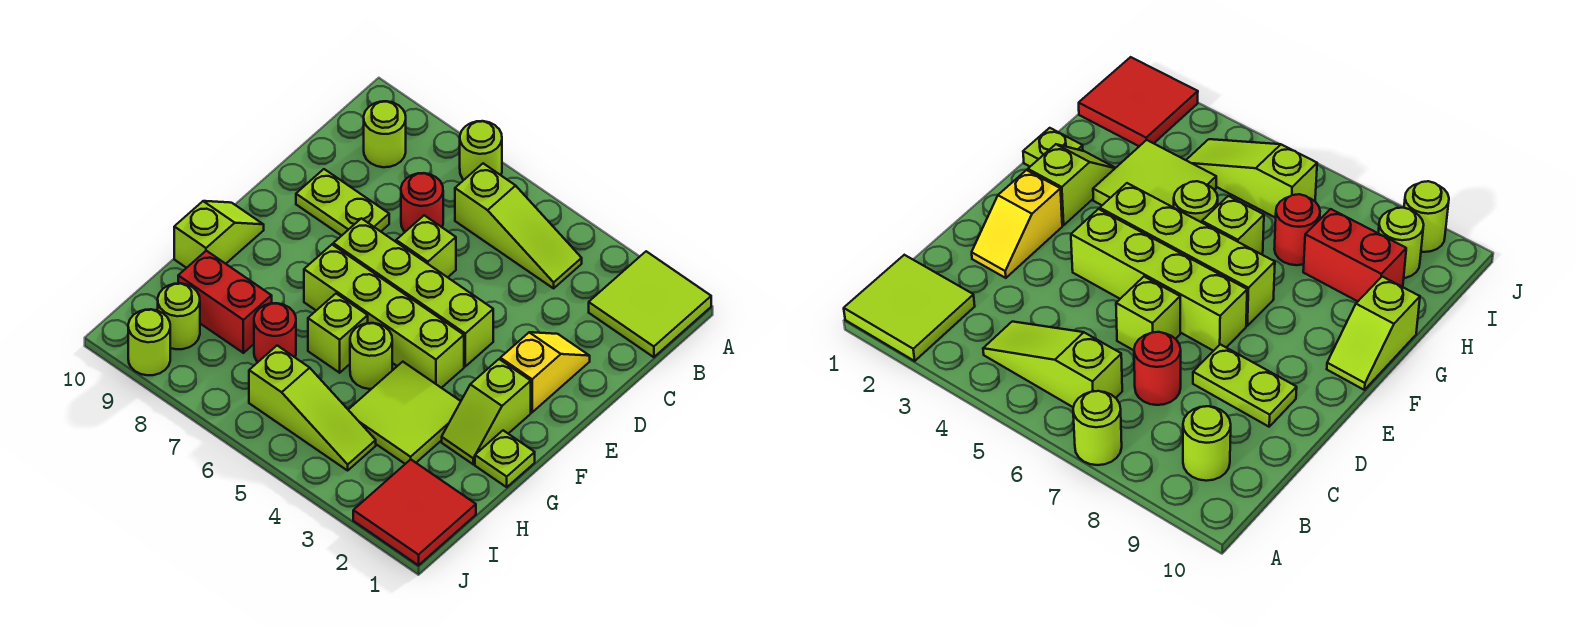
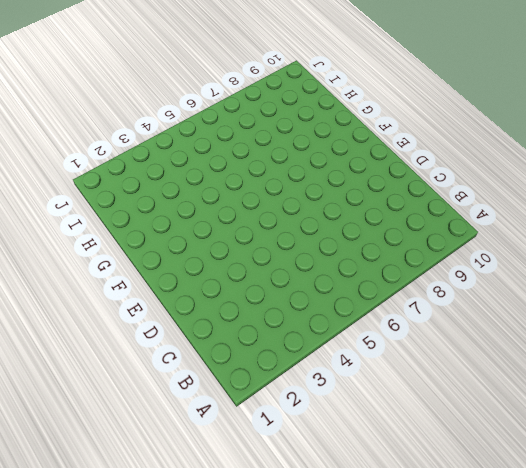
none -> lime tile A1:B2 level 1
none -> lime round brick A7 level 1
none -> lime slope B4:B6 level 1 top 6

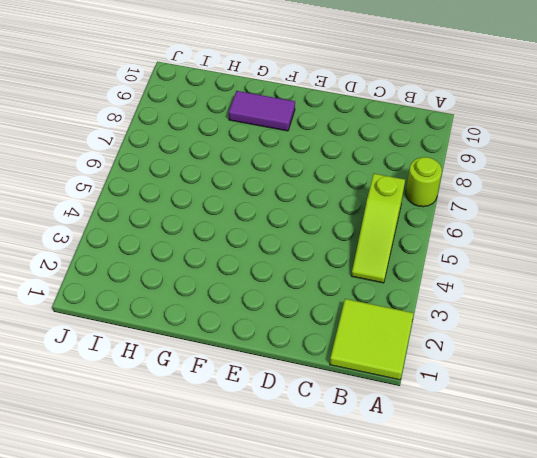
purple tile F9:G9 level 1 -> none
none -> lime round brick B9 level 1
none -> red round brick C7 level 1
none -> yellow slope D2:E2 level 1 top E

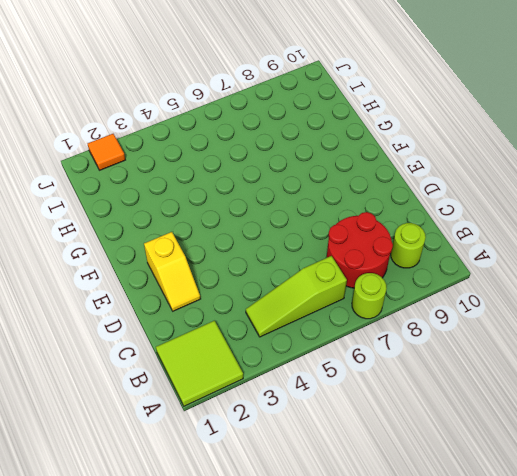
red round brick B7:C8 level 1 -> red round brick C7 level 1
orange tile J2 level 1 -> red tile I1:J2 level 1
none -> lime brick D6 level 1
none -> lime plate D8:D9 level 1
none -> lime brick E4:E7 level 1

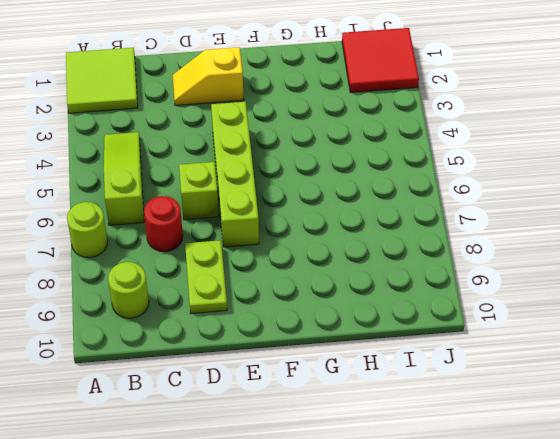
none -> lime slope F2:G2 level 1 top F
none -> lime brick F4:F7 level 1
none -> lime slope F10:G10 level 1 top G

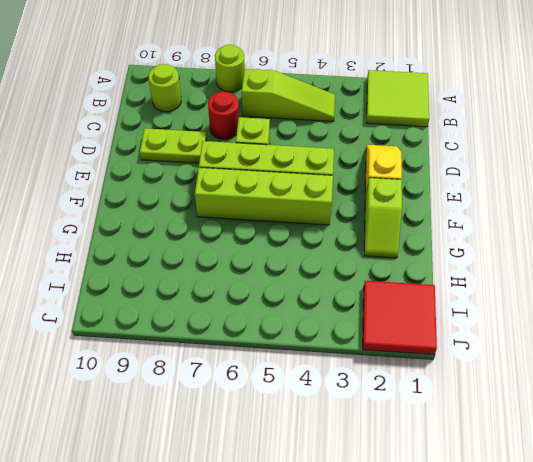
none -> lime slope F10:G10 level 1 top G
none -> lime plate G1 level 1
none -> lime tile G3:H4 level 1

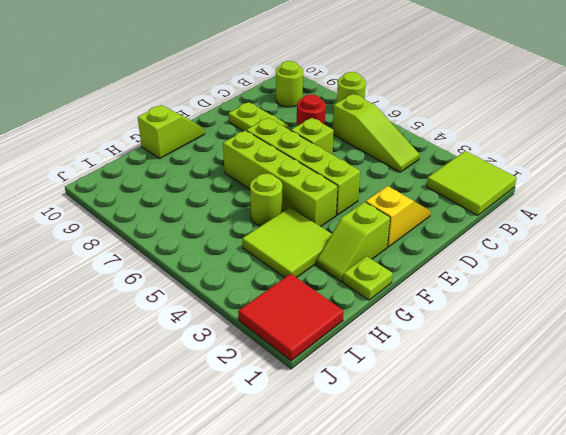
none -> lime brick G6 level 1
none -> red round brick H7 level 1
none -> red brick H8:H9 level 1

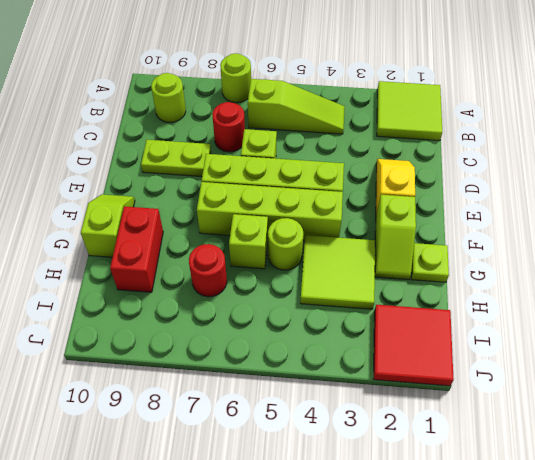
red brick G9:H9 level 1 -> red brick H8:H9 level 1
none -> lime slope I4:I6 level 1 top 6
none -> lime round brick I9 level 1
none -> lime round brick J9 level 1

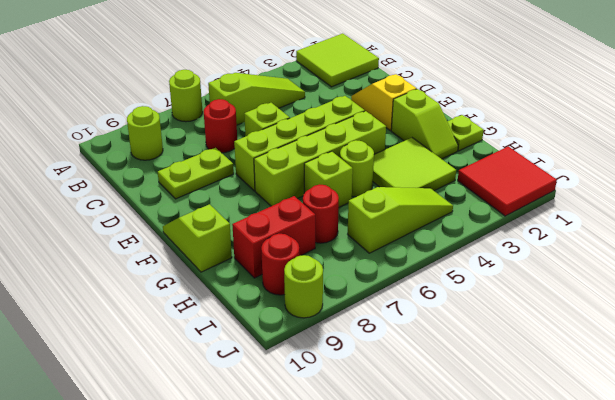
red round brick I9 level 1 -> lime round brick I9 level 1

